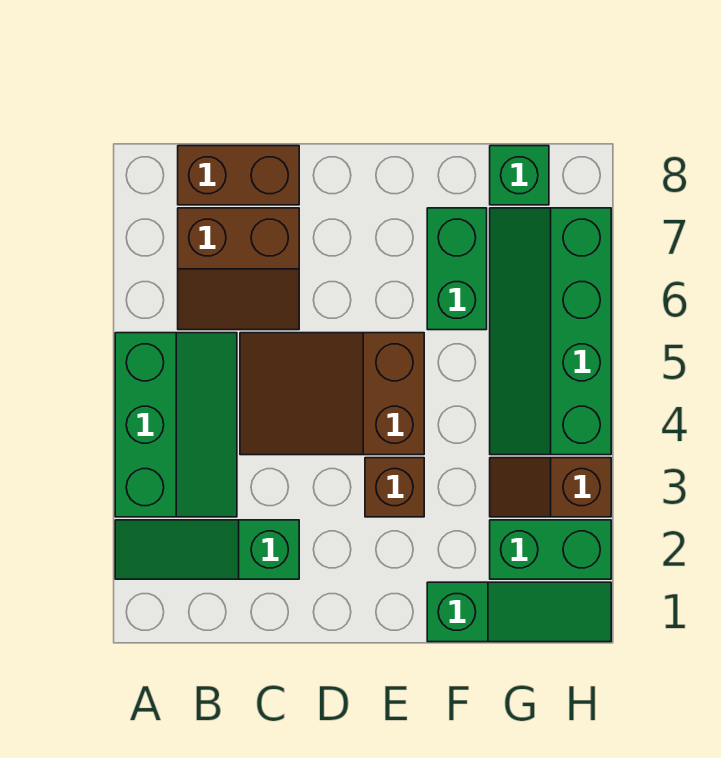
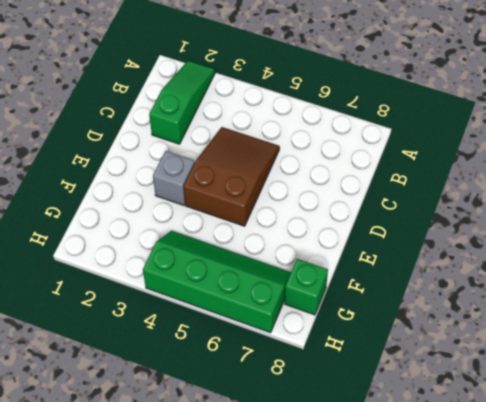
grey brick E3 level 1 -> brown brick E3 level 1
none -> green slope A3:B5 level 1 top A
none -> brown slope B6:C7 level 1 top 7
none -> brown brick B8:C8 level 1

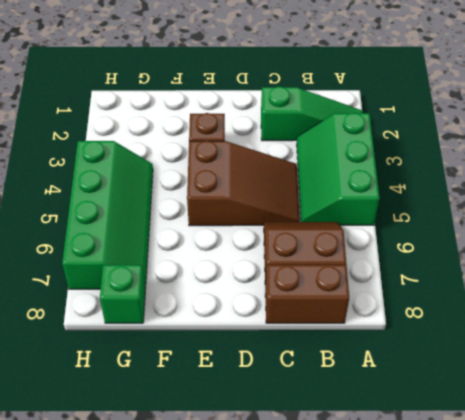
none -> green slope F1:H1 level 1 top F
none -> green brick F6:F7 level 1
none -> green brick G2:H2 level 1

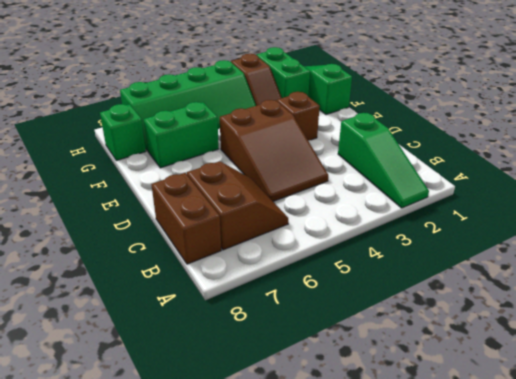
none -> green slope A3:B5 level 1 top A

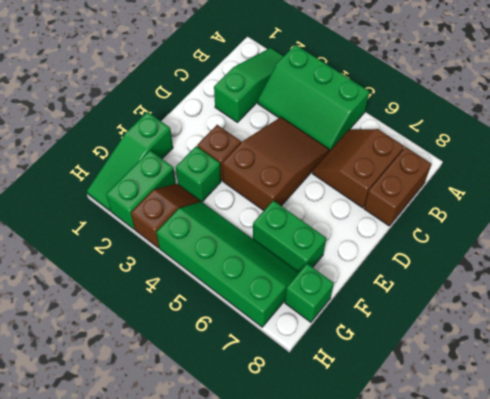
green brick F3 level 1 -> none

